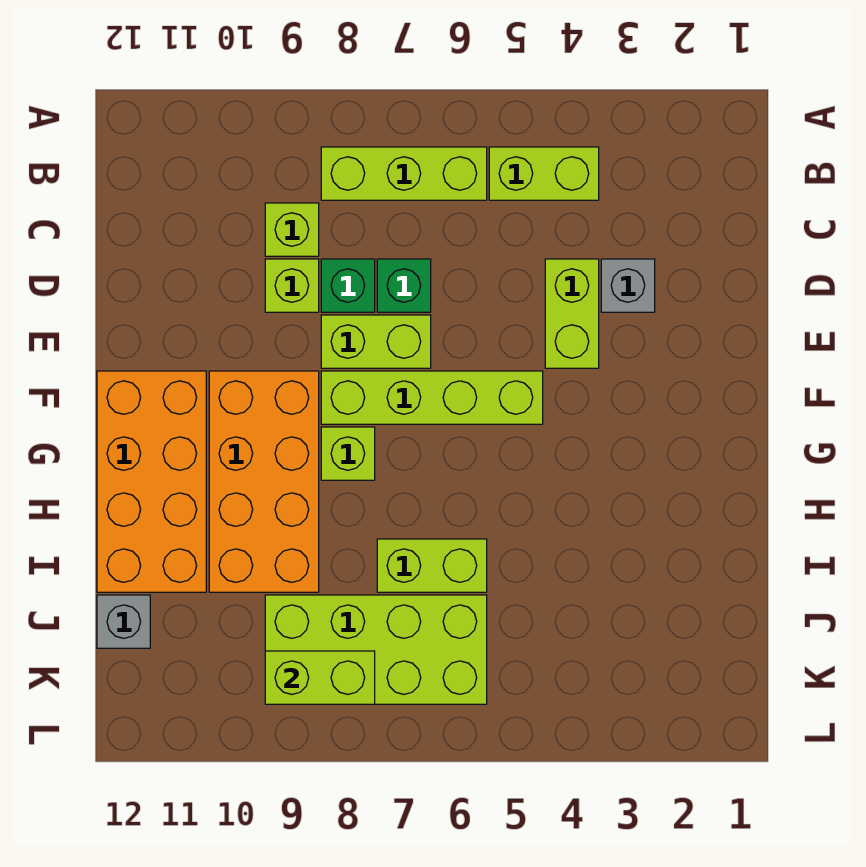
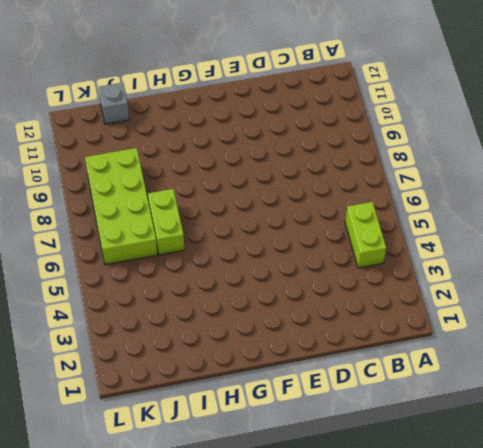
none -> lime brick B6:B8 level 1
none -> lime brick C9 level 1
none -> grey brick D3 level 1

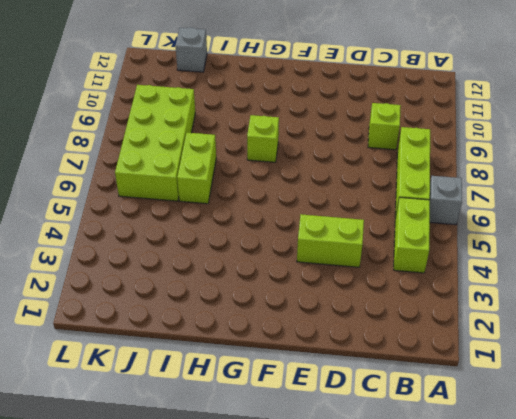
grey brick A6 level 1 -> grey brick D3 level 1
none -> green brick D7 level 1
none -> green brick D8 level 1
none -> lime brick D9 level 1

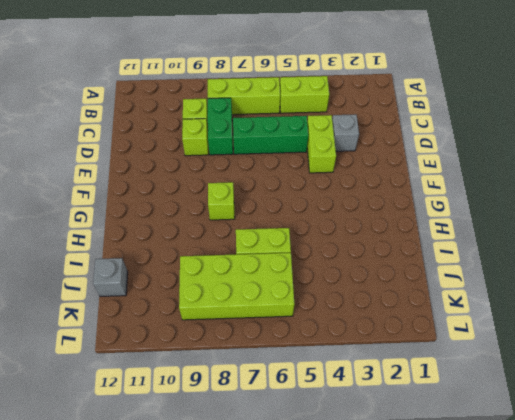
green brick C8:D8 level 1 -> green brick D8 level 1
green brick D5:D7 level 1 -> green brick D7 level 1
none -> lime brick E7:E8 level 1
none -> lime brick F5:F8 level 1
none -> orange brick F9:I10 level 1

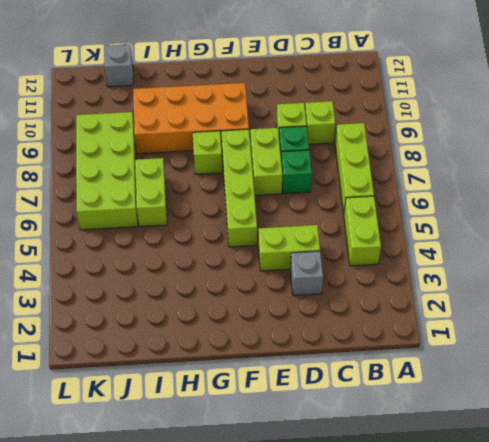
none -> orange brick F11:I12 level 1
none -> lime brick K8:K9 level 2

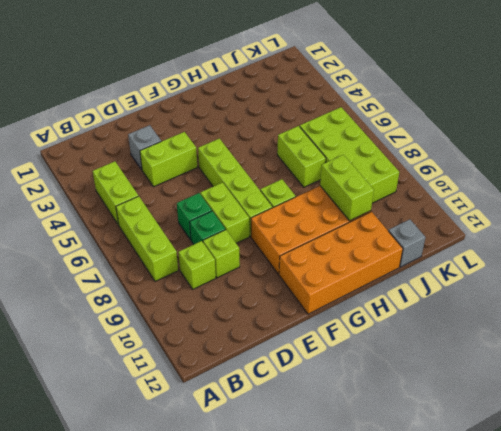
lime brick I9:I10 level 2 -> lime brick K8:K9 level 2

